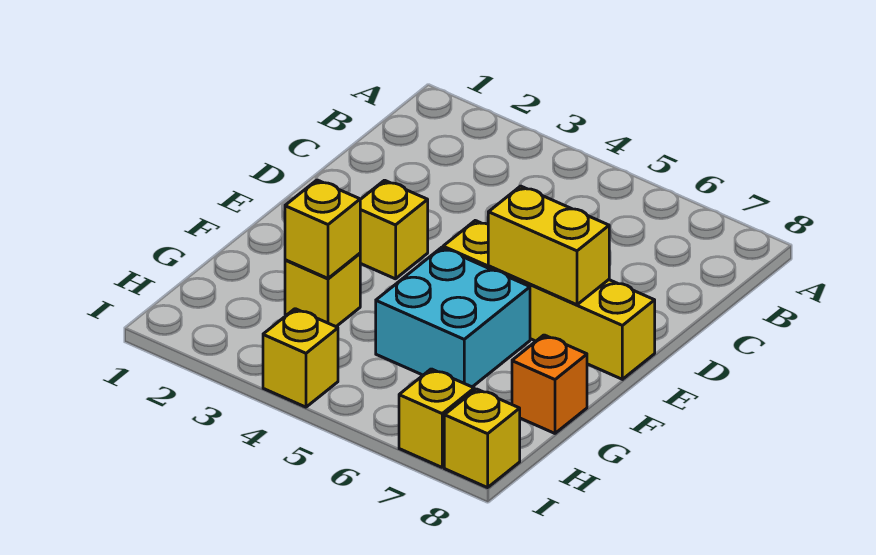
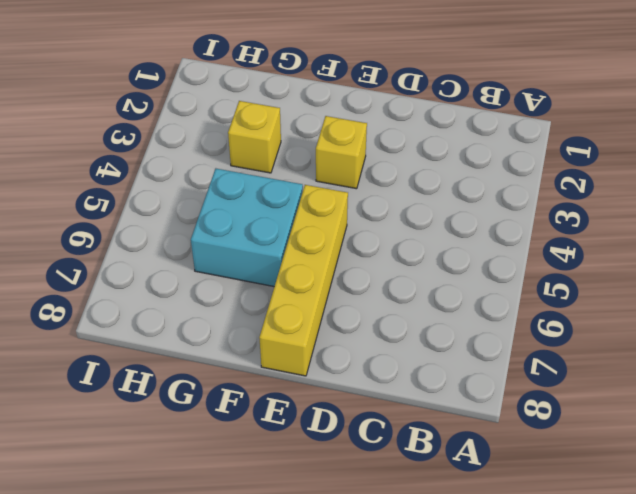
none -> orange brick G8 level 1
none -> yellow brick I4 level 1

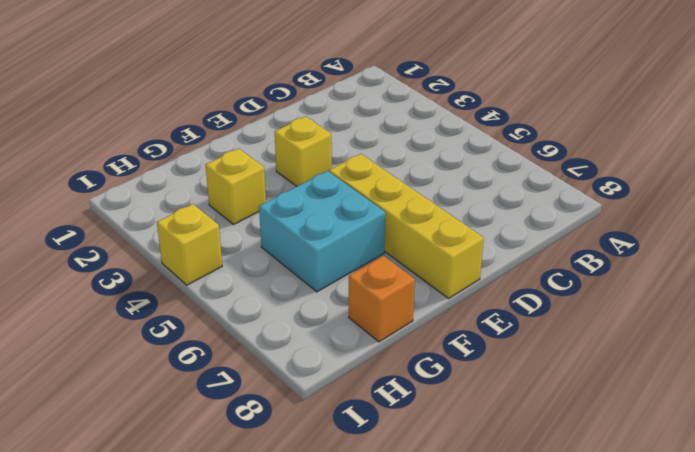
none -> yellow brick I7 level 1
none -> yellow brick I8 level 1

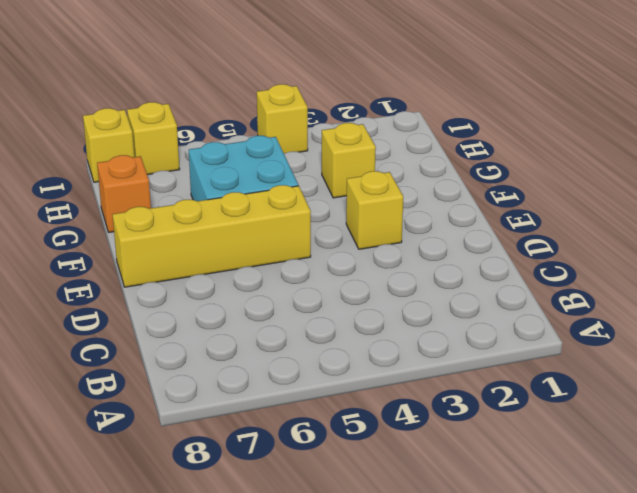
none -> yellow brick E6:E7 level 2
none -> yellow brick G3 level 2

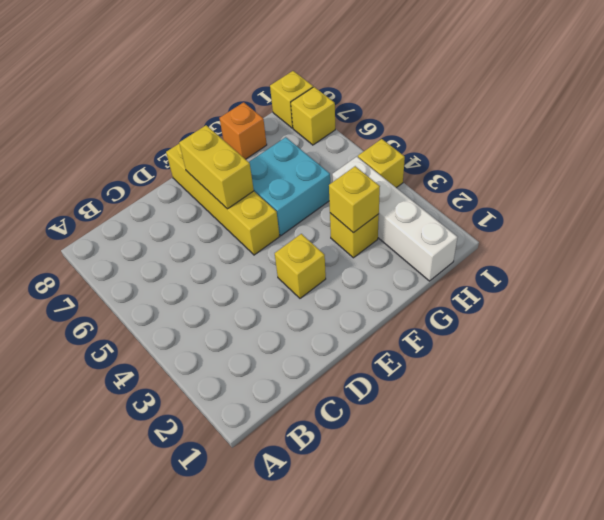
white brick H1:H4 level 1 -> none

